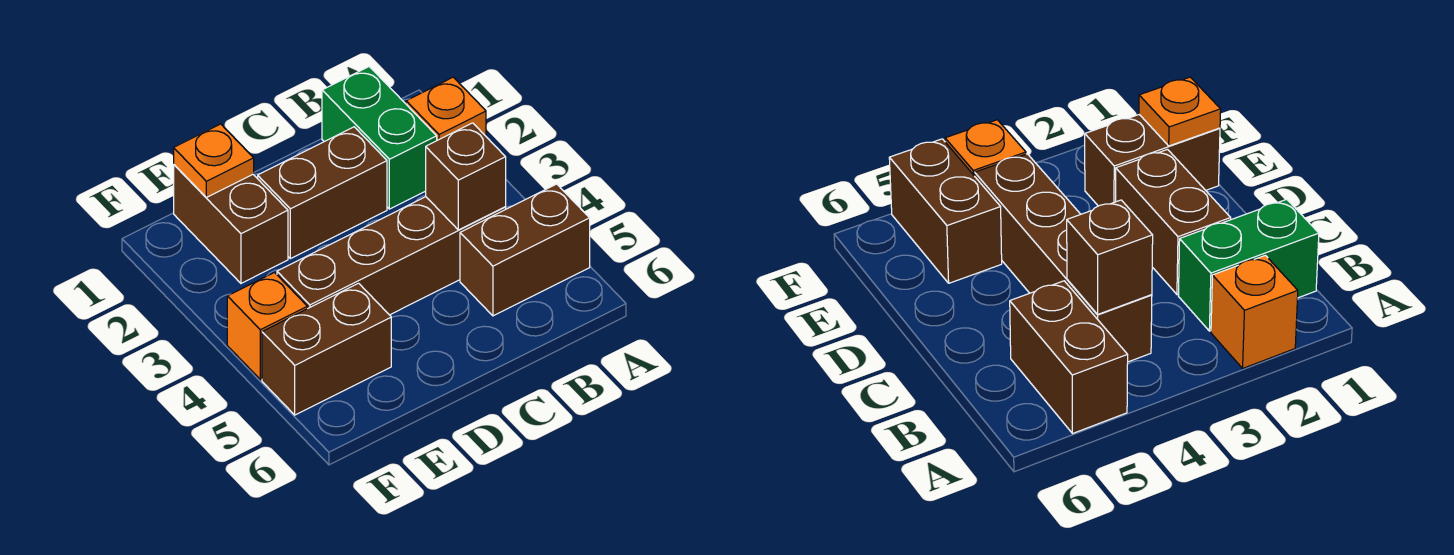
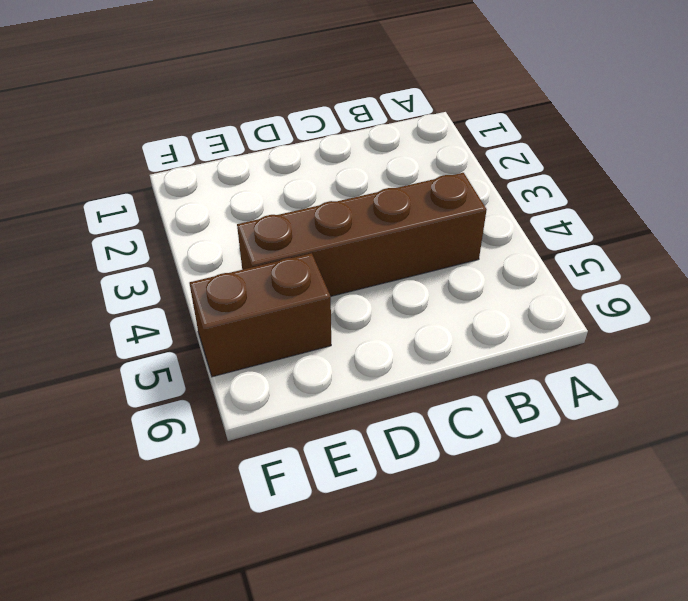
none -> orange brick A2 level 1
none -> brown brick A5:B5 level 1

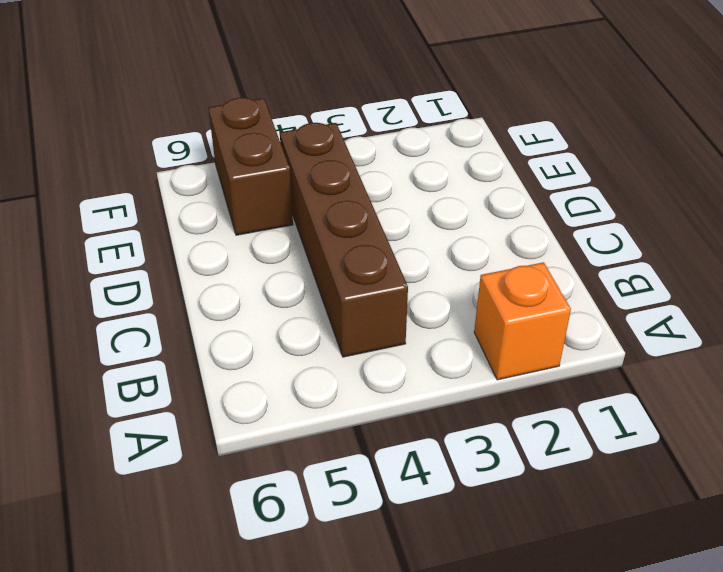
none -> brown brick A5:B5 level 1
none -> green brick B1:B2 level 1

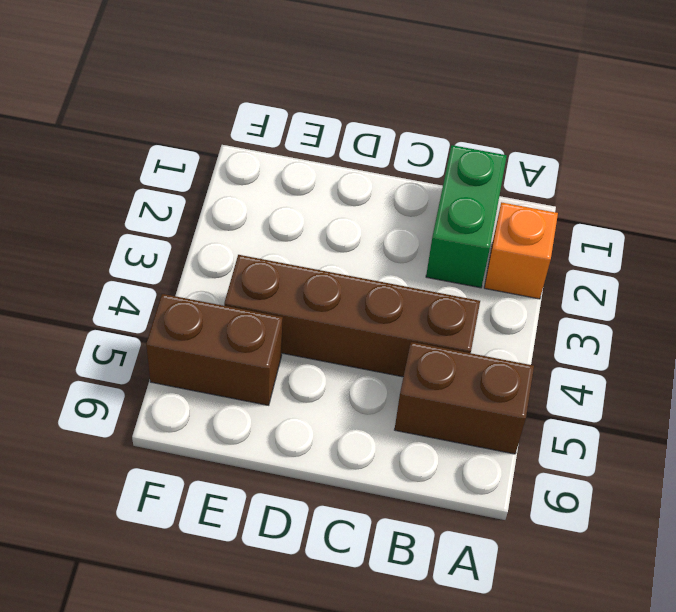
none -> brown brick C2:D2 level 1
none -> brown brick E1:E2 level 1

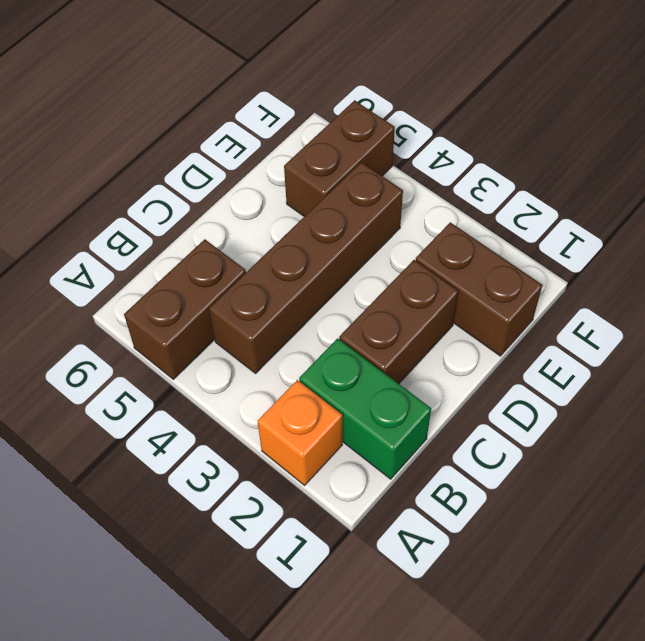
none -> orange brick F4 level 1
none -> brown brick B4 level 2

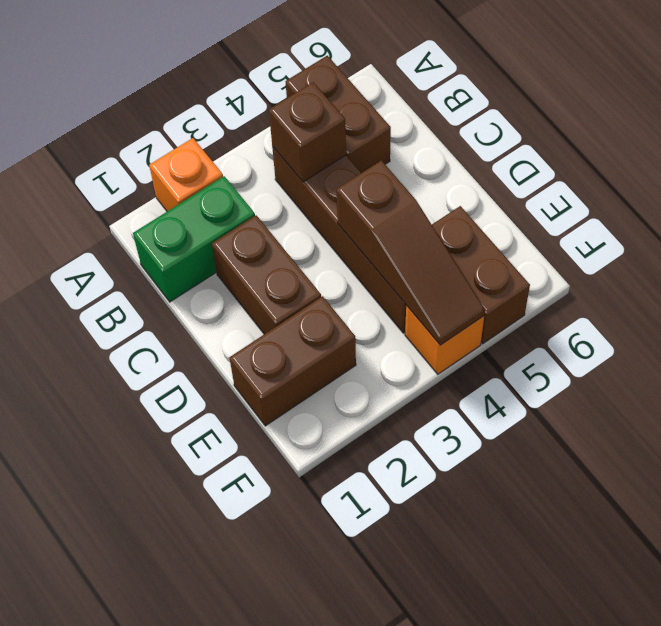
brown slope D4:F4 level 2 top D -> none
none -> orange plate E1 level 2

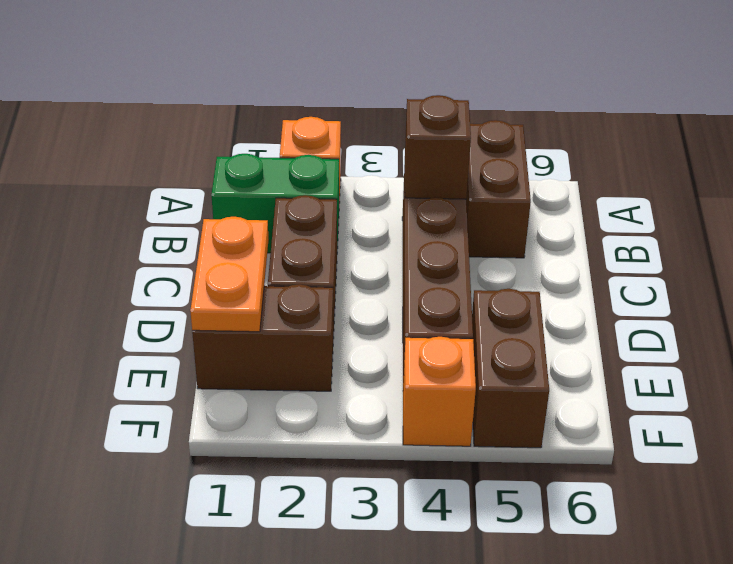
orange plate D1:E1 level 2 -> orange plate E1 level 2

